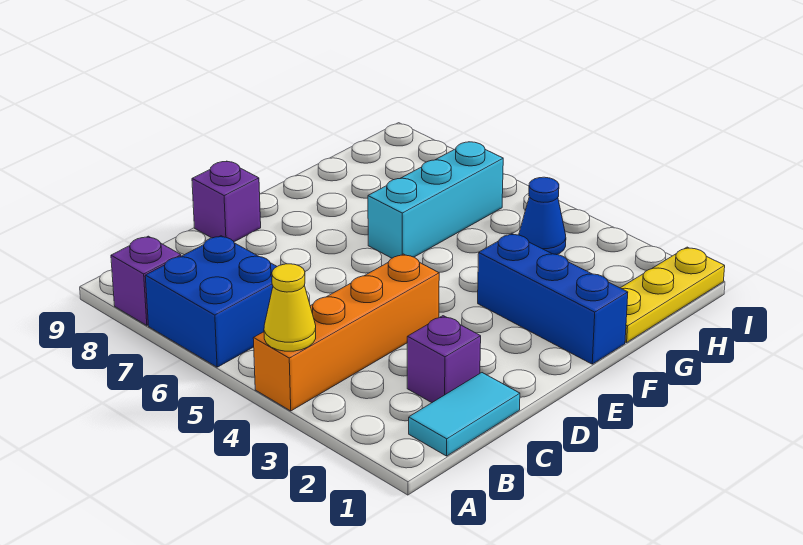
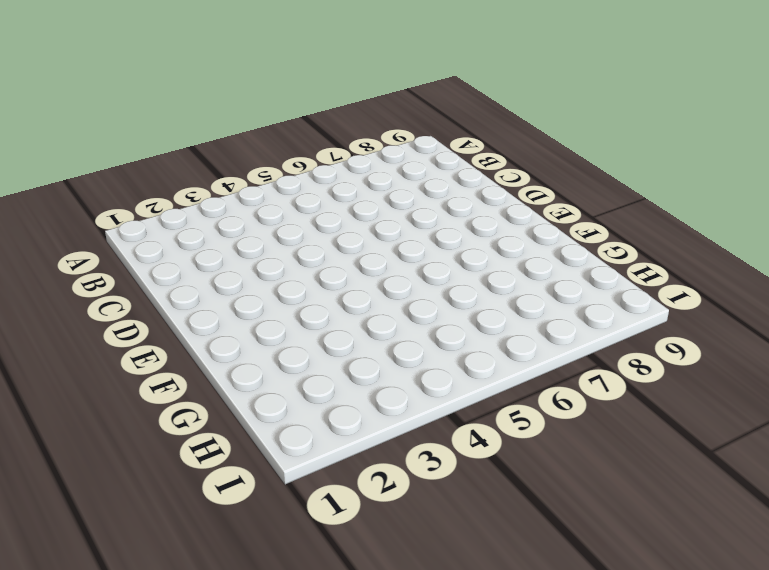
none -> orange brick A4:D4 level 1
none -> blue brick A6:B7 level 1

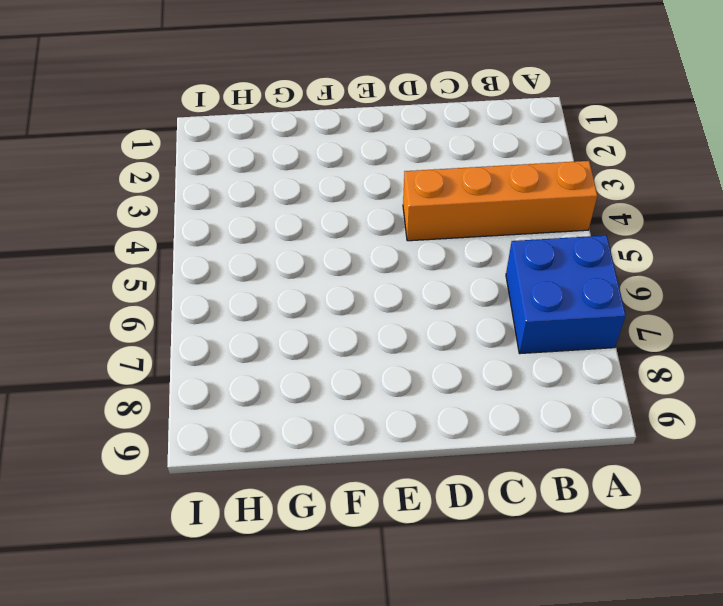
none -> purple brick A8 level 1
none -> cyan tile B1:C1 level 1

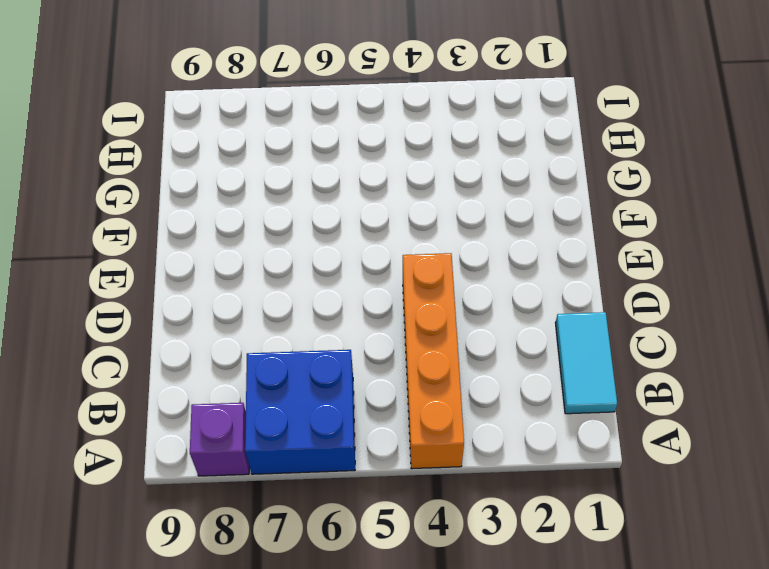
none -> purple brick C2 level 1
none -> purple brick D9 level 1

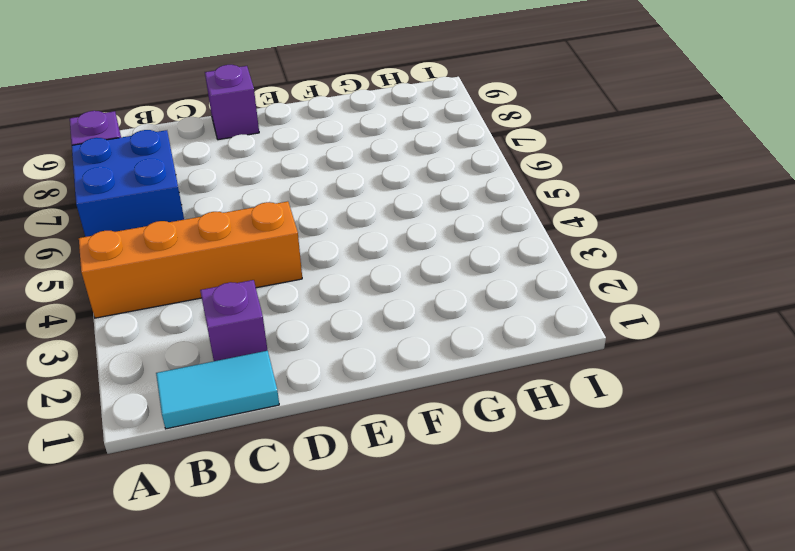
none -> blue brick F1:F3 level 1
none -> cyan brick F6:H6 level 1

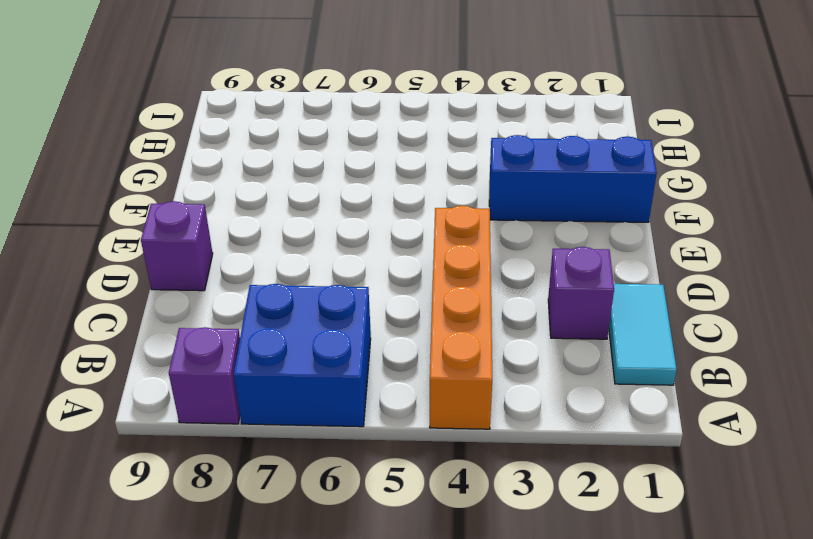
none -> cyan brick F6:H6 level 1
none -> yellow plate G1:I1 level 1

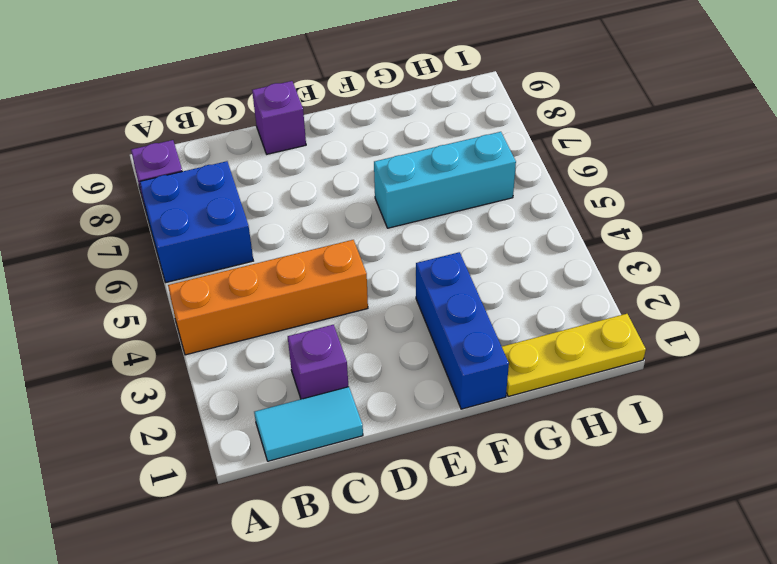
none -> blue cone H4 level 1
none -> yellow cone A4 level 2

